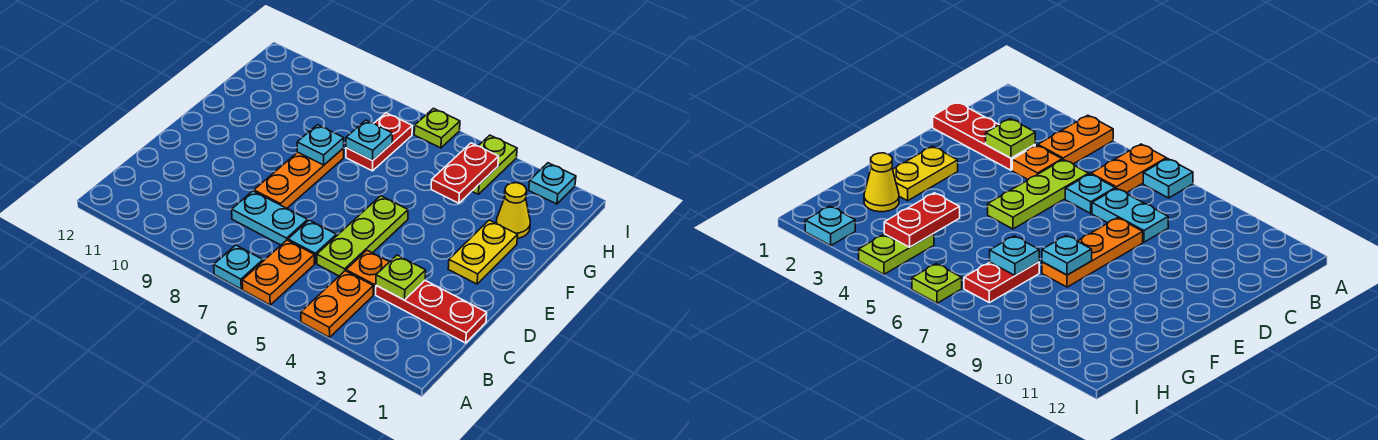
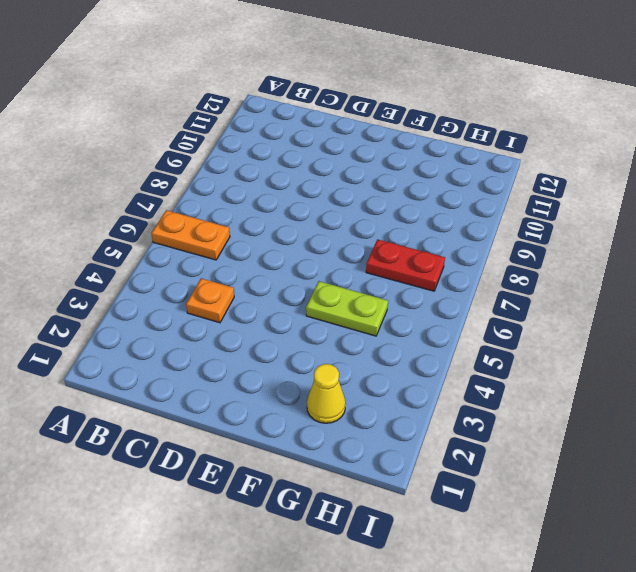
lime plate F5:G5 level 1 -> lime plate H4:I4 level 1
none -> orange plate A4:B4 level 1
none -> cyan plate A7 level 1
none -> red plate C1:C3 level 1

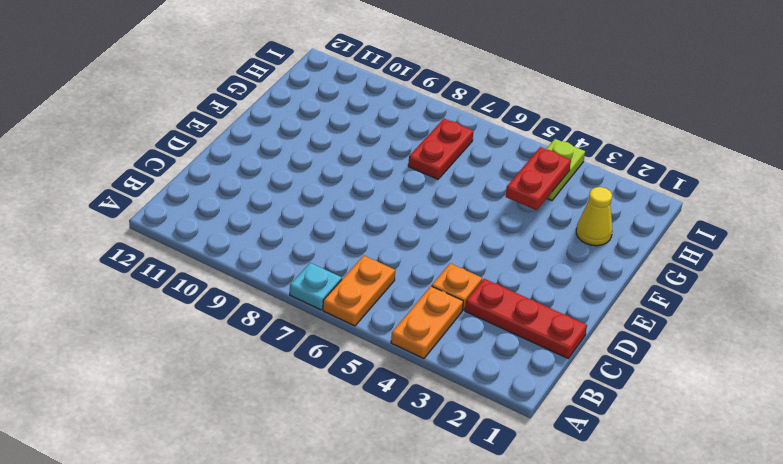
none -> lime plate C5:E5 level 1
none -> cyan plate C6 level 1
none -> cyan plate C7:C8 level 1

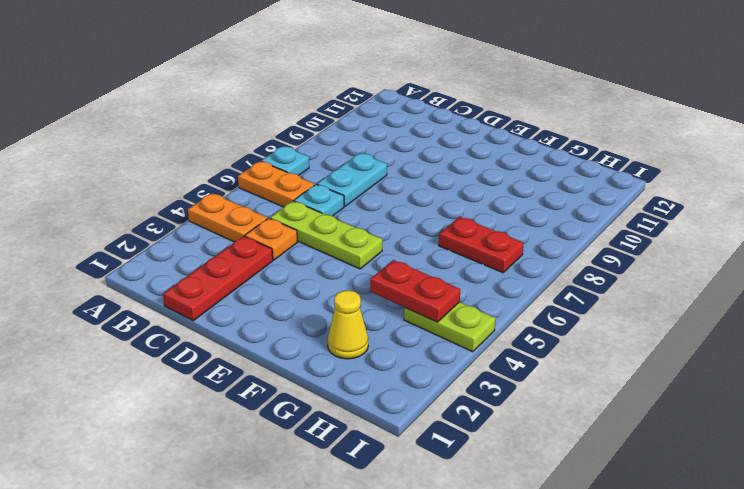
none -> orange plate D8:F8 level 1
none -> yellow plate E2:F2 level 1
none -> cyan plate I2 level 1

